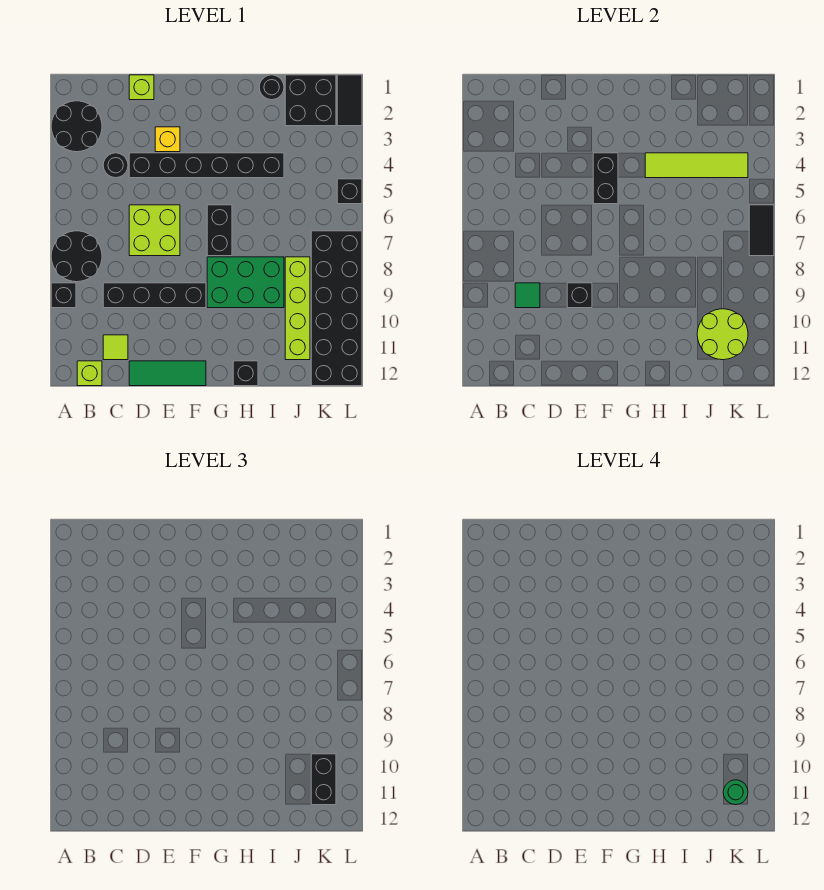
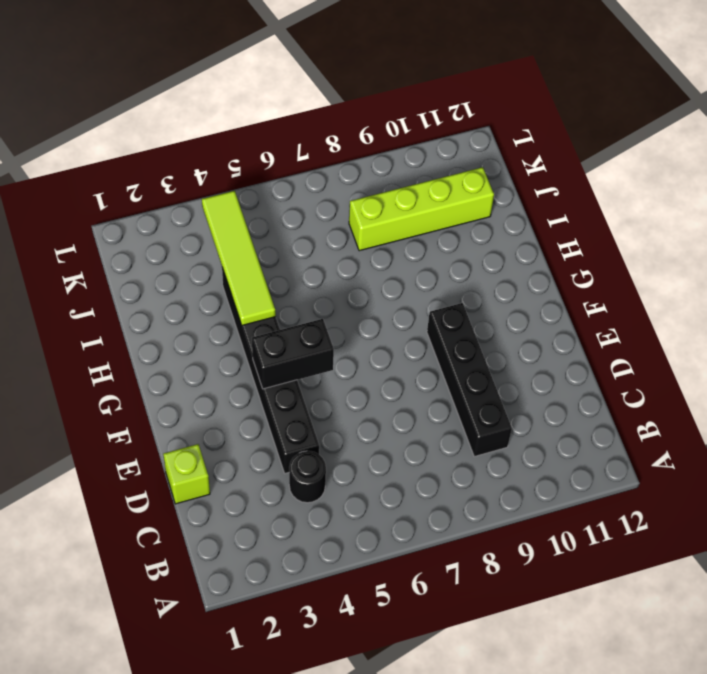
none -> black round brick A2:B3 level 1
none -> black round brick A7:B8 level 1
none -> black brick A9 level 1

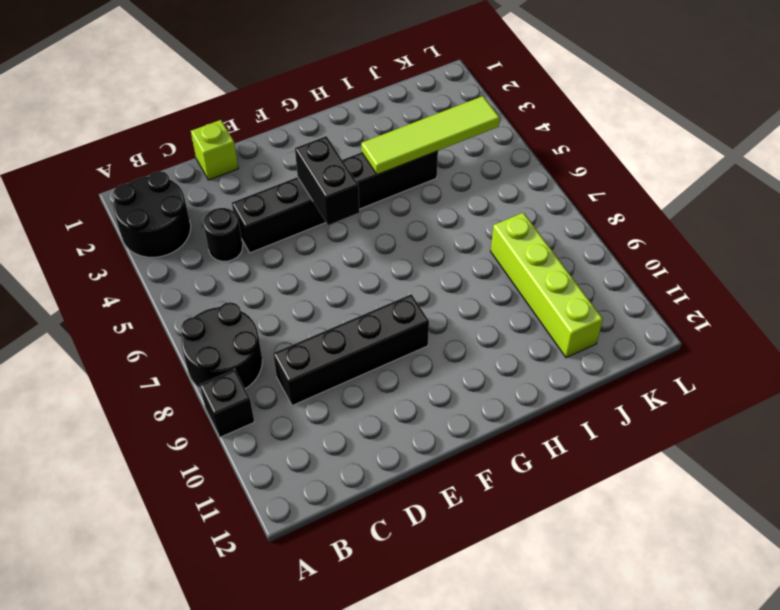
none -> lime brick B12 level 1
none -> lime tile C11 level 1
none -> lime brick D6:E7 level 1

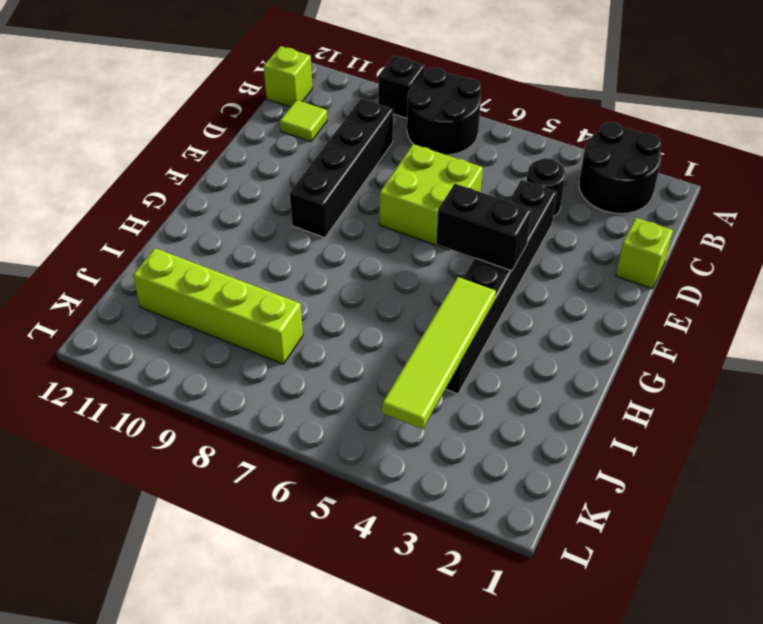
none -> green tile D12:F12 level 1
none -> yellow brick E3 level 1
none -> black brick G6:G7 level 1

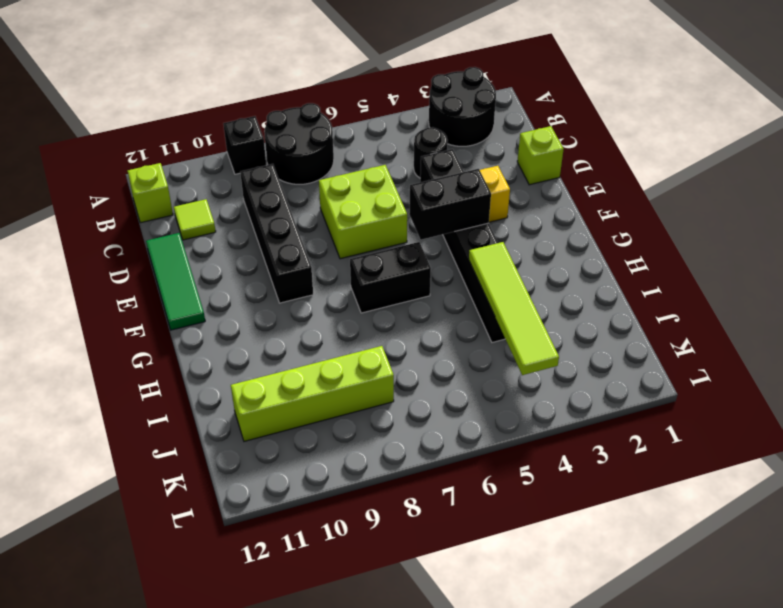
none -> green brick G8:I9 level 1
none -> black brick H12 level 1
none -> black round brick I1 level 1

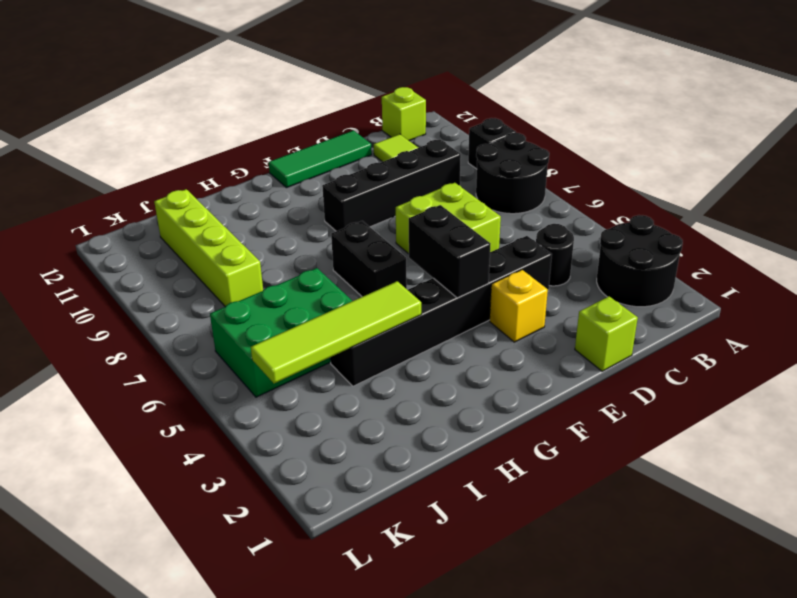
green brick I5:K6 level 1 -> green brick G8:I9 level 1
none -> black brick H12 level 1
none -> black round brick I1 level 1
none -> black brick J1:K2 level 1

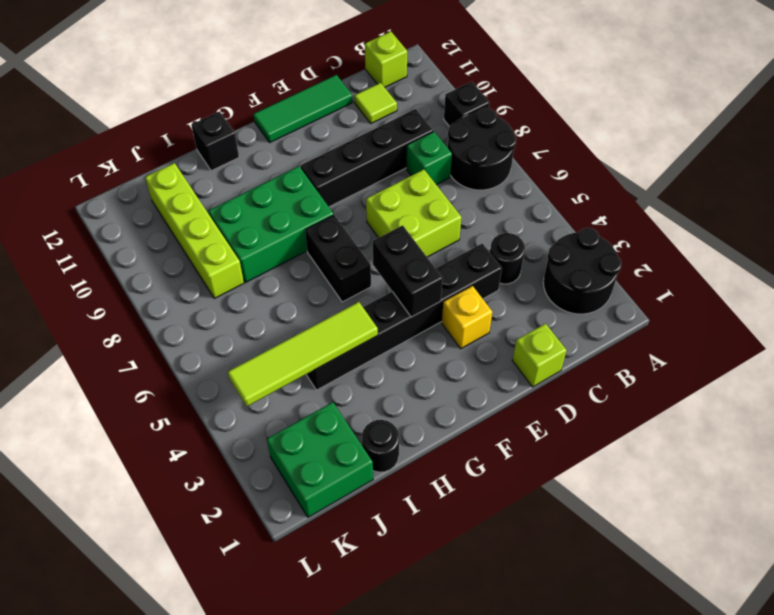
green brick C8 level 1 -> none
green brick J1:K2 level 1 -> black brick J1:K2 level 1
none -> black brick K7:L12 level 1
none -> black tile L1:L2 level 1
none -> black brick L5 level 1

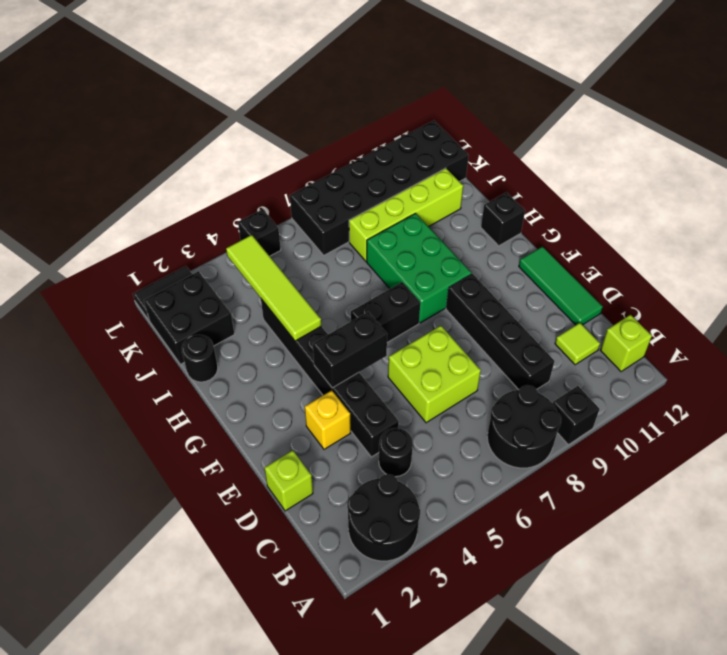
none -> green tile C9 level 2
none -> black brick E9 level 2
none -> lime round brick J10:K11 level 2

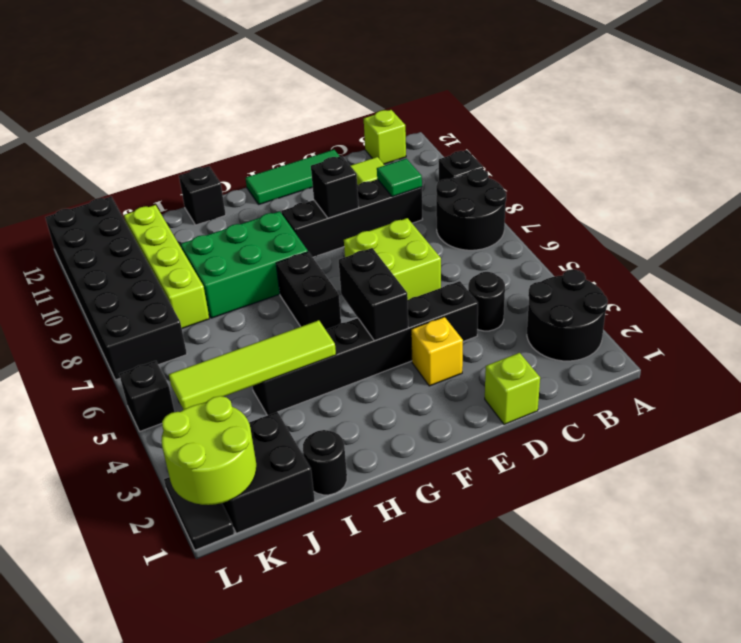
lime round brick K1:L2 level 2 -> lime round brick J10:K11 level 2
none -> black tile L6:L7 level 2
none -> black brick K10:K11 level 3
none -> green round brick K11 level 4

